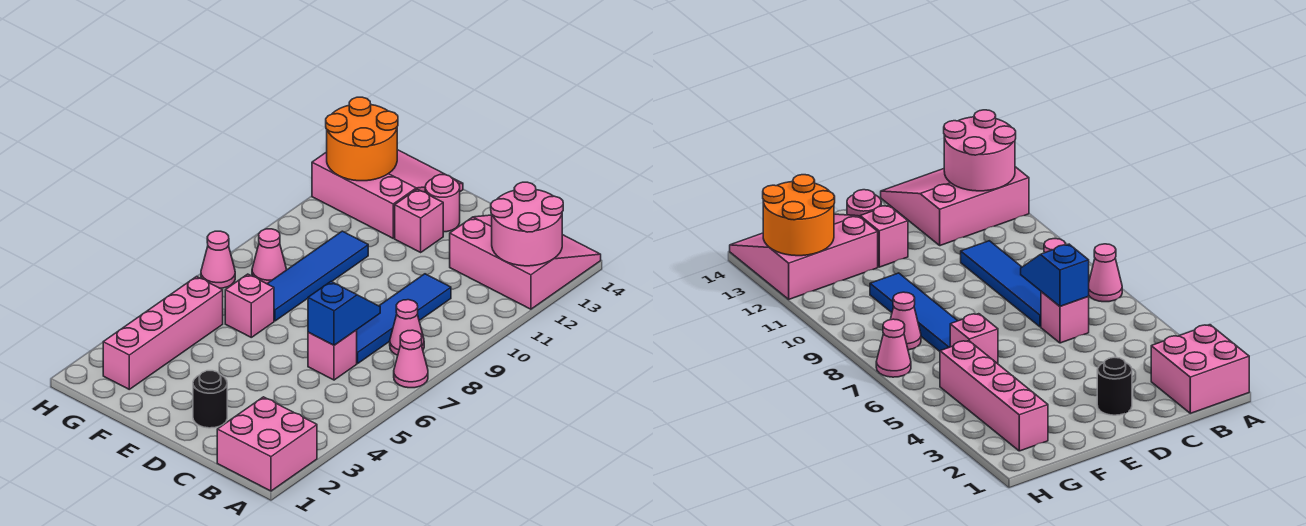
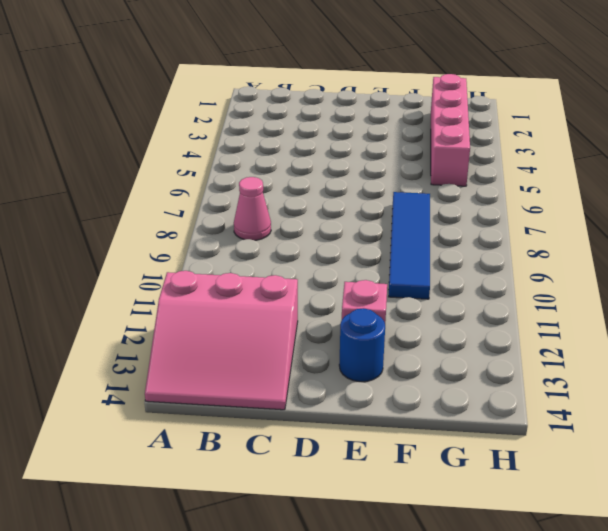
blue round brick E13 level 1 -> pink round brick E13 level 1
none -> pink brick A1:B2 level 1
none -> pink cone A7 level 1
none -> pink brick C6 level 1

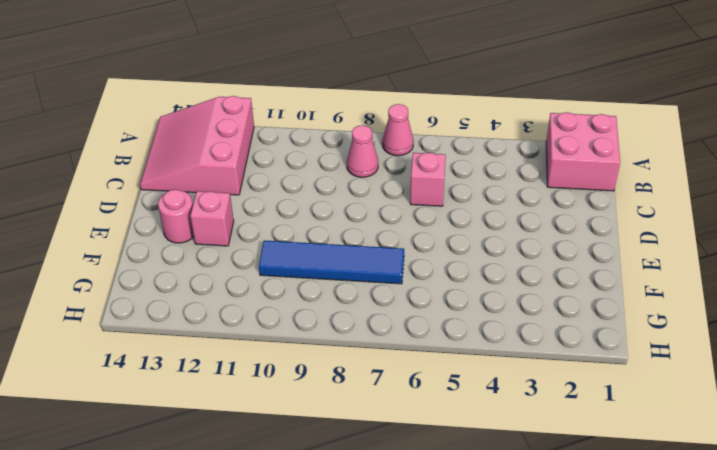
none -> blue tile C7:C10 level 1
none -> black round brick D2 level 1
none -> pink brick F6 level 1

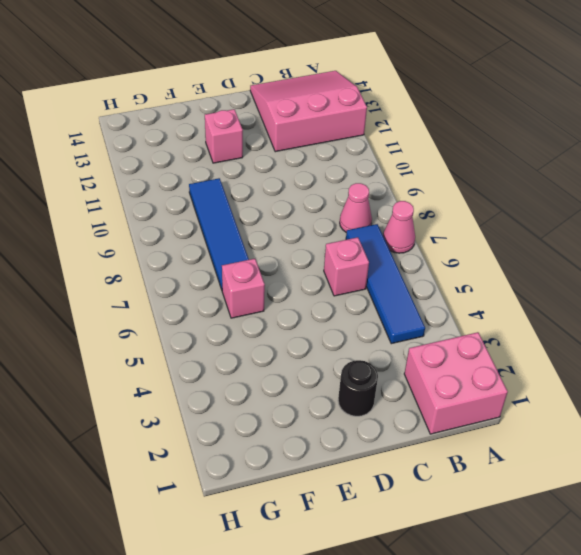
blue tile B4:B7 level 1 -> blue tile C7:C10 level 1
none -> pink round brick E13 level 1
none -> pink slope F12:H14 level 1 top 12
none -> pink brick G2:G5 level 1

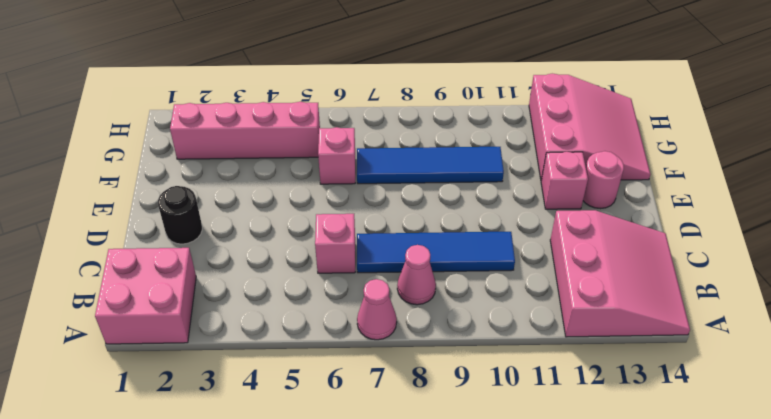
none -> pink cone G8 level 1
none -> pink cone H7 level 1
none -> pink round brick A12:B13 level 2

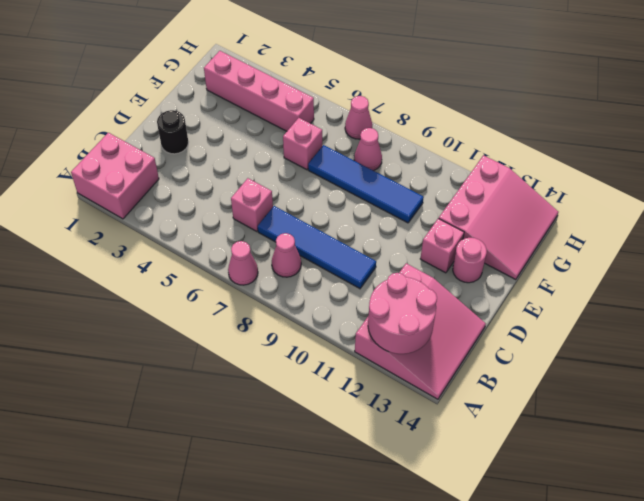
none -> blue slope C6:C7 level 2 top 6
none -> orange round brick G12:H13 level 2

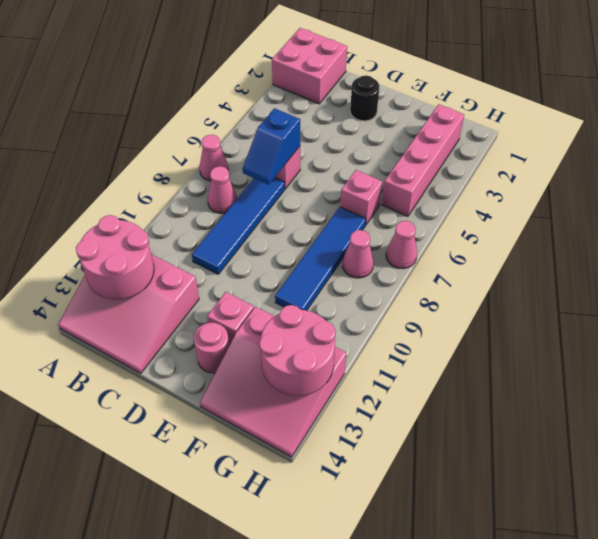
pink round brick G12:H13 level 2 -> orange round brick G12:H13 level 2

